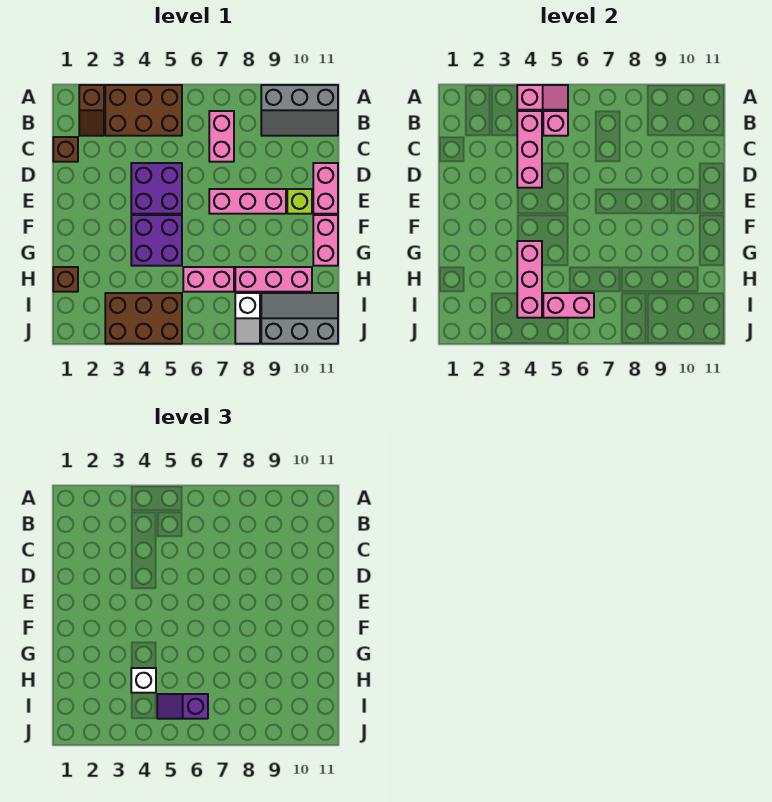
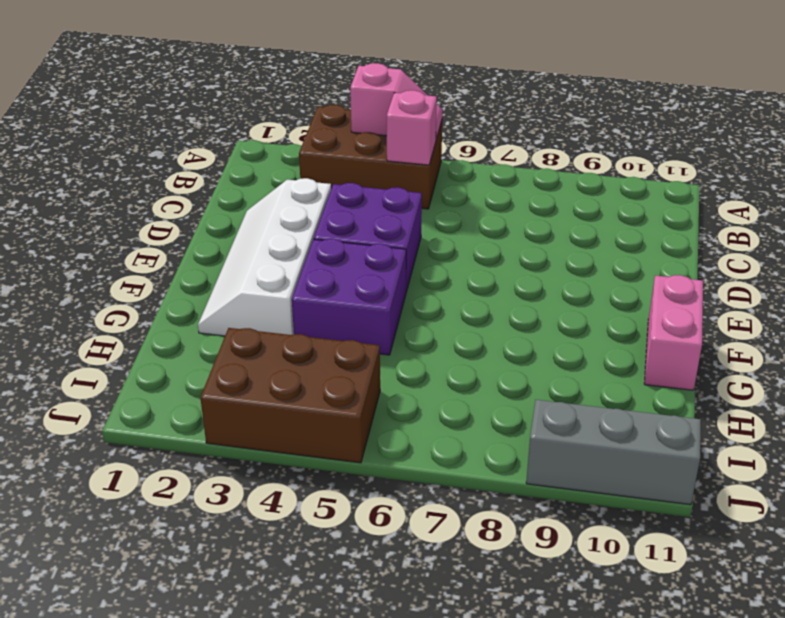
white slope D2:G3 level 1 top 3 -> none
none -> brown slope A2:B2 level 1 top A
none -> grey slope A9:B11 level 1 top A
none -> pink brick B7:C7 level 1

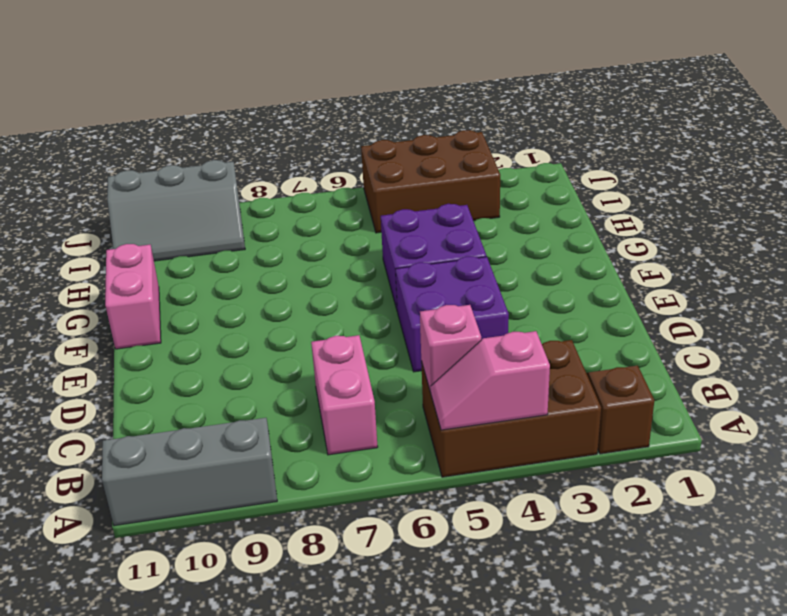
none -> brown brick C1 level 1
none -> pink brick D11:E11 level 1
none -> pink brick E7:E9 level 1

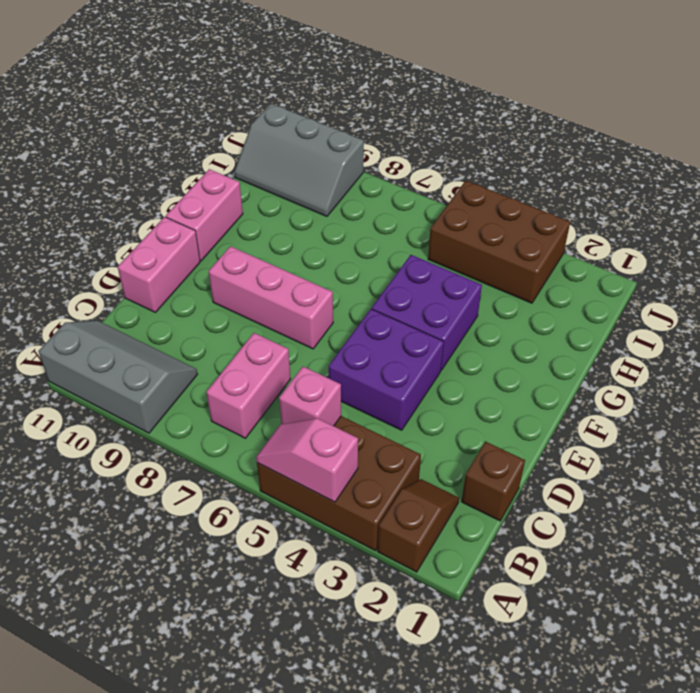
none -> lime brick E10 level 1
none -> brown brick H1 level 1
none -> pink brick H6:H7 level 1

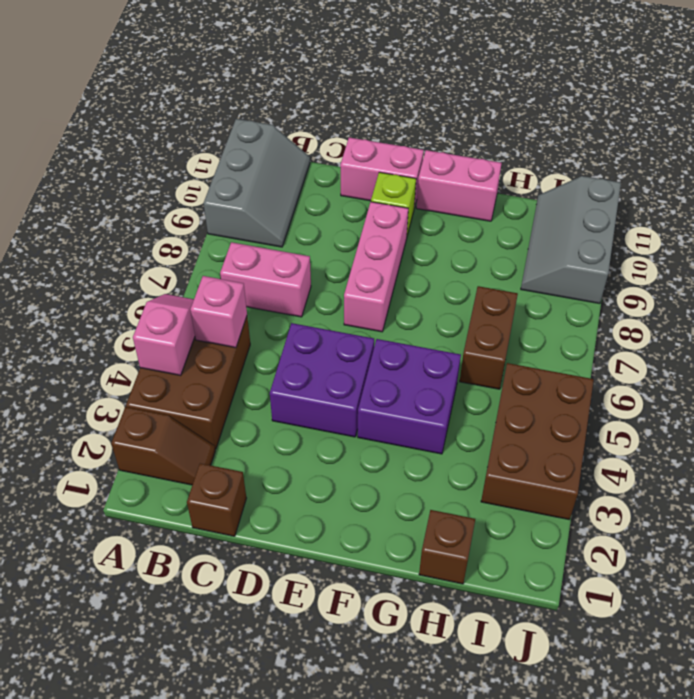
brown brick H6:H7 level 1 -> pink brick H6:H7 level 1
none -> pink brick H8:H10 level 1
none -> white slope I8:J8 level 1 top I
none -> pink brick B4:D4 level 2

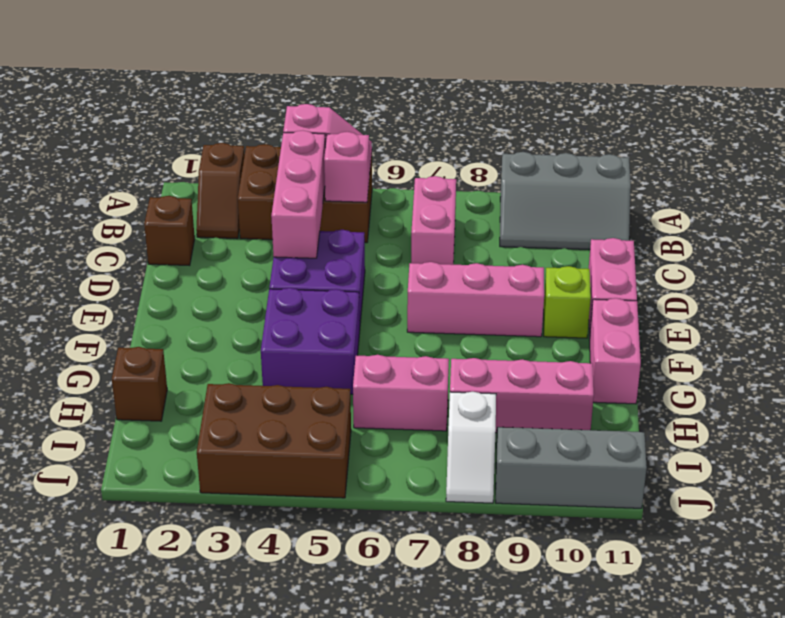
none -> pink brick G4:I4 level 2
none -> pink brick I5:I6 level 2
none -> white brick H4 level 3

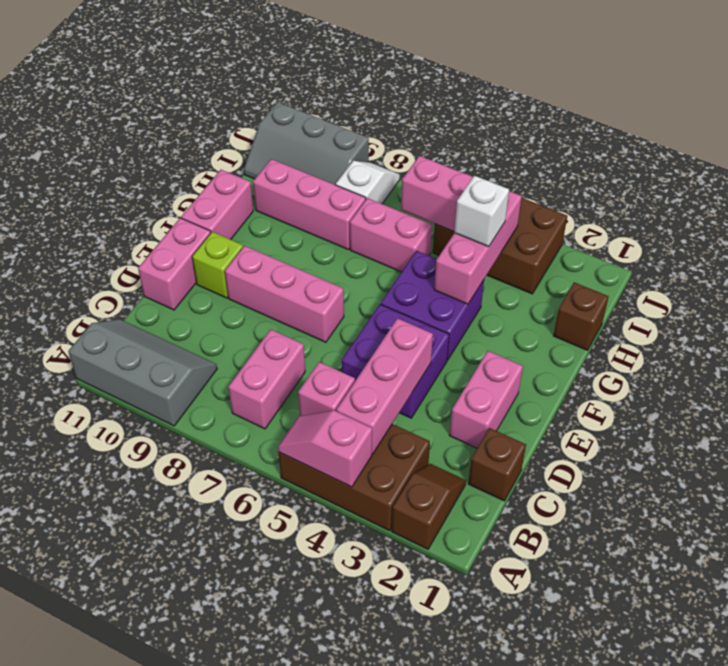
pink brick D2:E2 level 1 -> none
none -> purple slope I5:I6 level 3 top 6

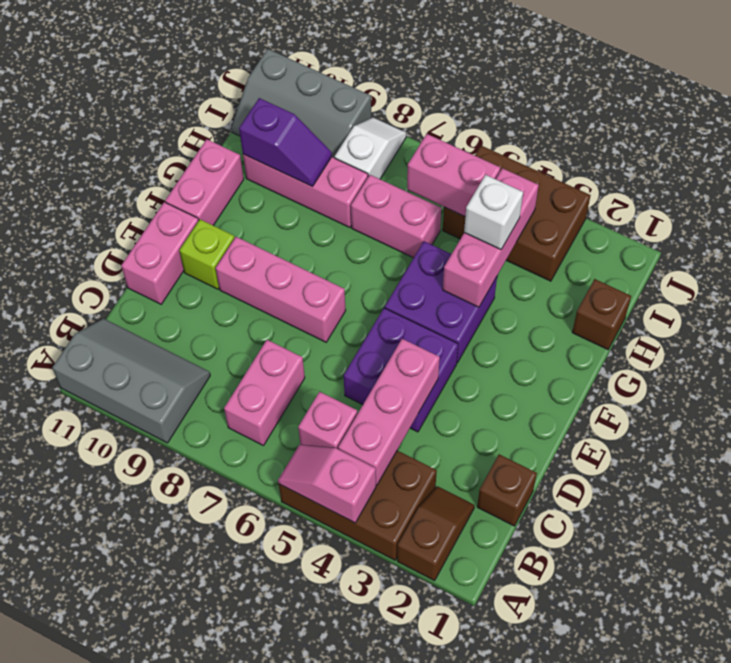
purple slope H9:H10 level 2 top 10 -> purple slope I5:I6 level 3 top 6

